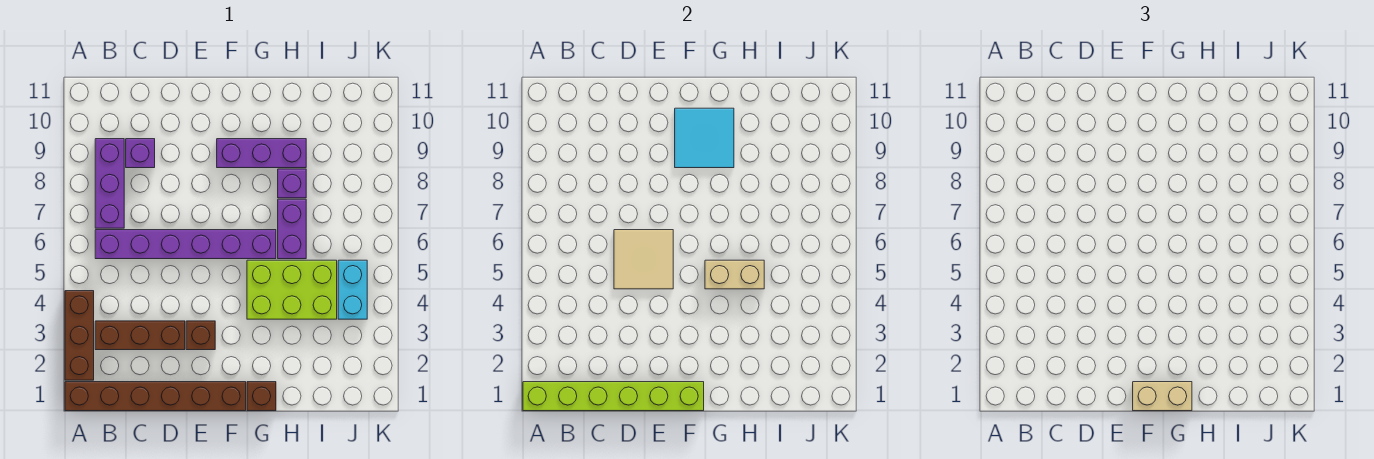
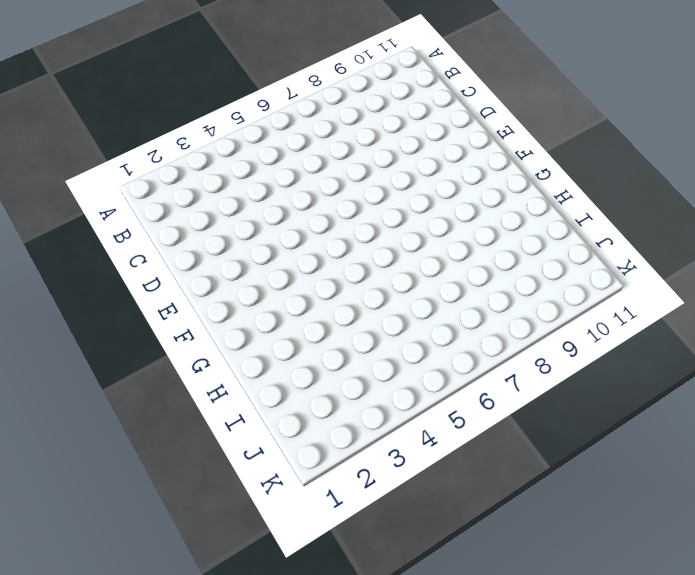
none -> brown brick A1:F1 level 1
none -> brown brick A2:A4 level 1
none -> brown brick B3:D3 level 1

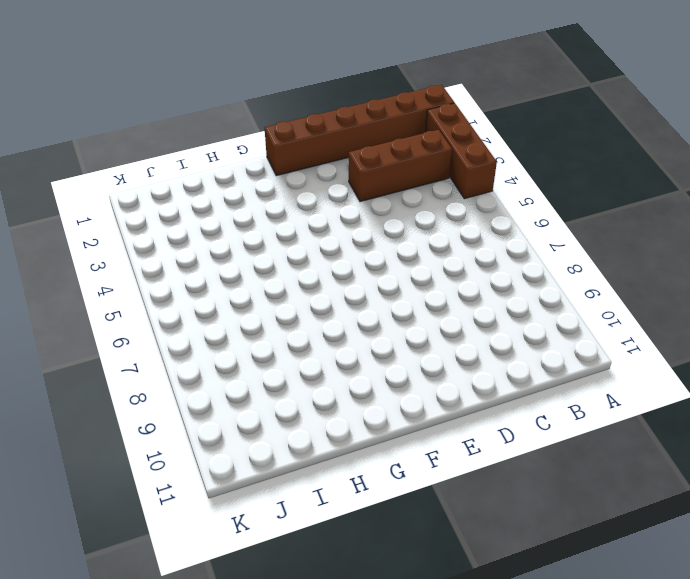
none -> purple brick B6:G6 level 1
none -> purple brick B7:B9 level 1
none -> purple brick C9 level 1

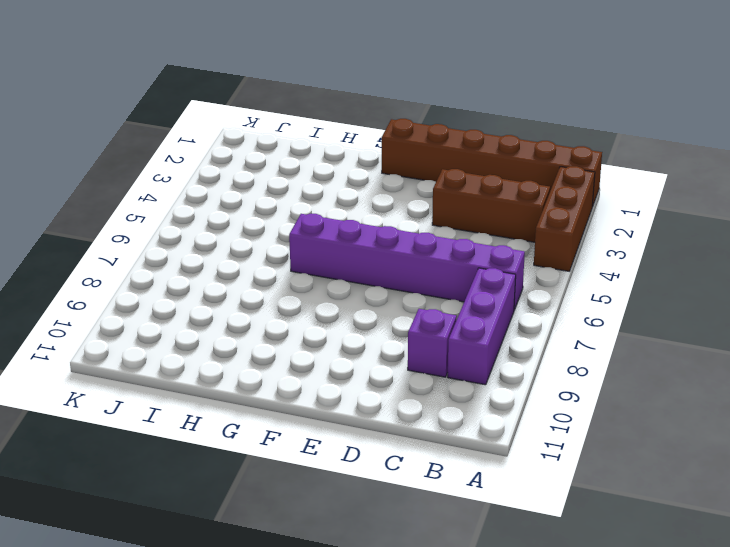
none -> brown brick E3 level 1
none -> purple brick F9:H9 level 1
none -> brown brick G1 level 1

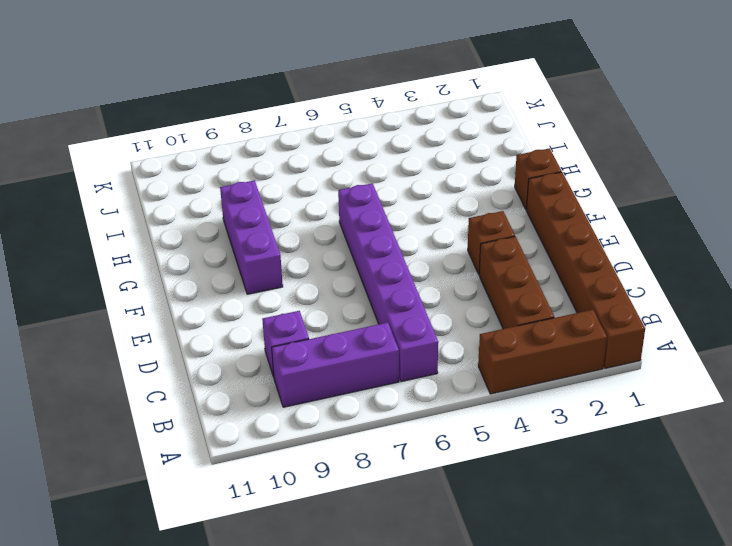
none -> lime brick G4:I5 level 1
none -> purple brick H6:H7 level 1
none -> purple brick H8 level 1

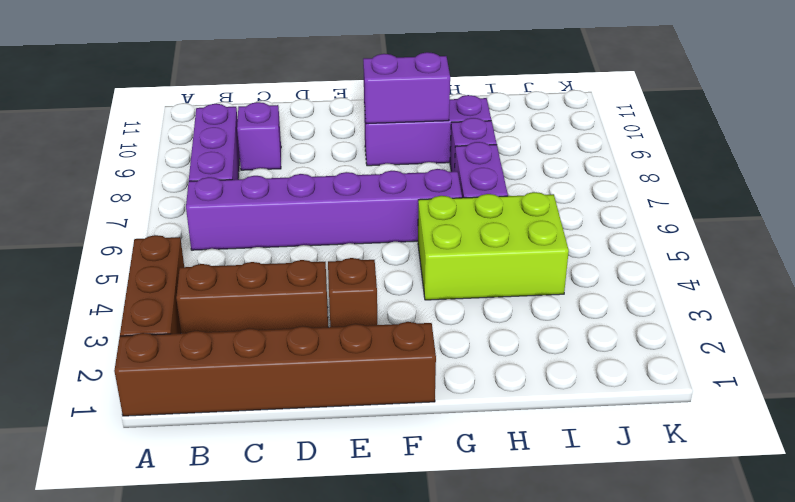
purple brick F9:G9 level 2 -> cyan tile F9:G10 level 2
none -> brown brick G1 level 1
none -> cyan brick J4:J5 level 1
none -> lime brick A1:F1 level 2

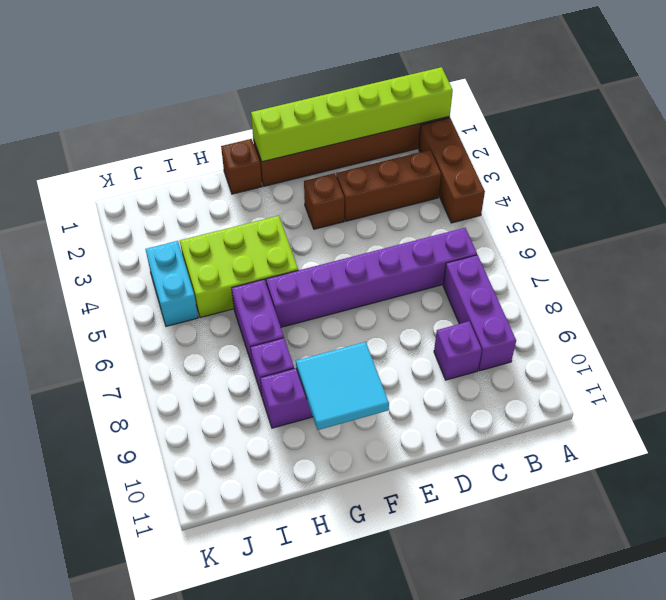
none -> tan tile D5:E6 level 2
none -> tan brick G5:H5 level 2
none -> tan brick F1:G1 level 3

